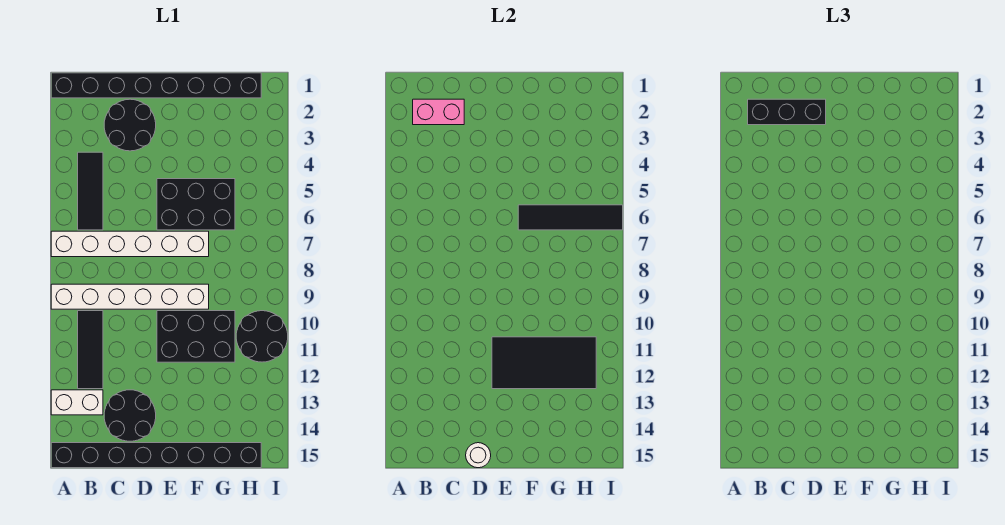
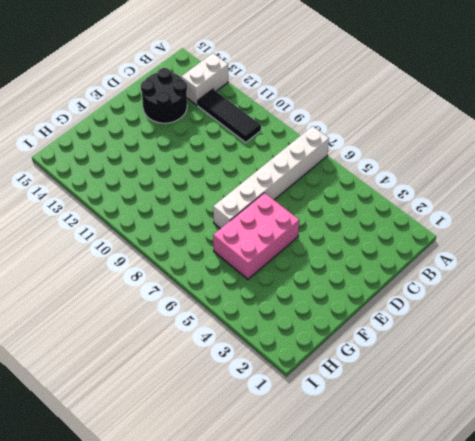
pink brick E5:G6 level 1 -> black brick E5:G6 level 1
none -> black brick A1:H1 level 1
none -> white brick A9:F9 level 1
none -> black brick A15:H15 level 1

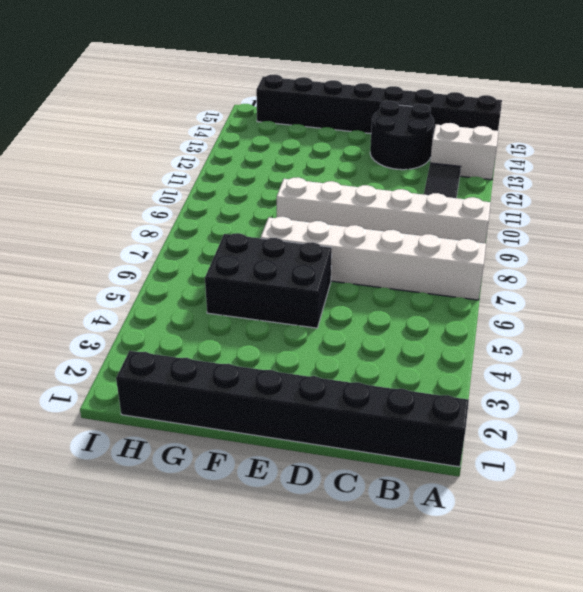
none -> black tile B4:B6 level 1
none -> black round brick C2:D3 level 1
none -> black brick E10:G11 level 1

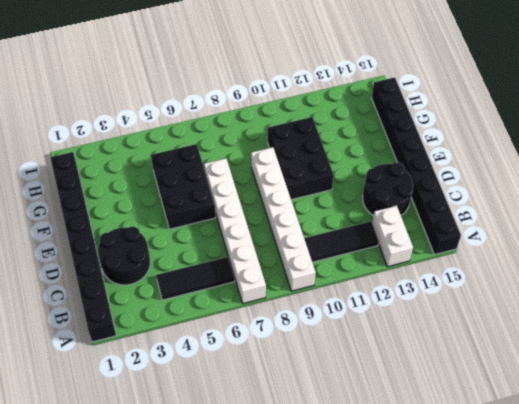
none -> black round brick H10:I11 level 1
none -> pink brick B2:C2 level 2
none -> white round brick D15 level 2

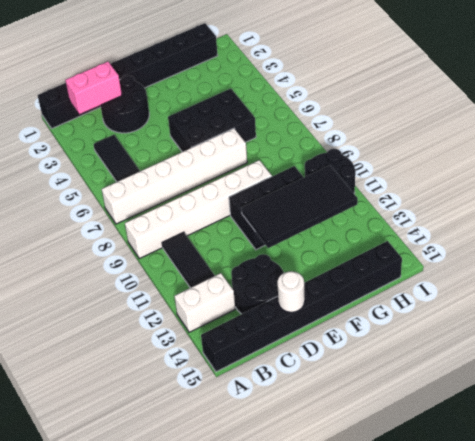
none -> black tile F6:I6 level 2
none -> black brick B2:D2 level 3

